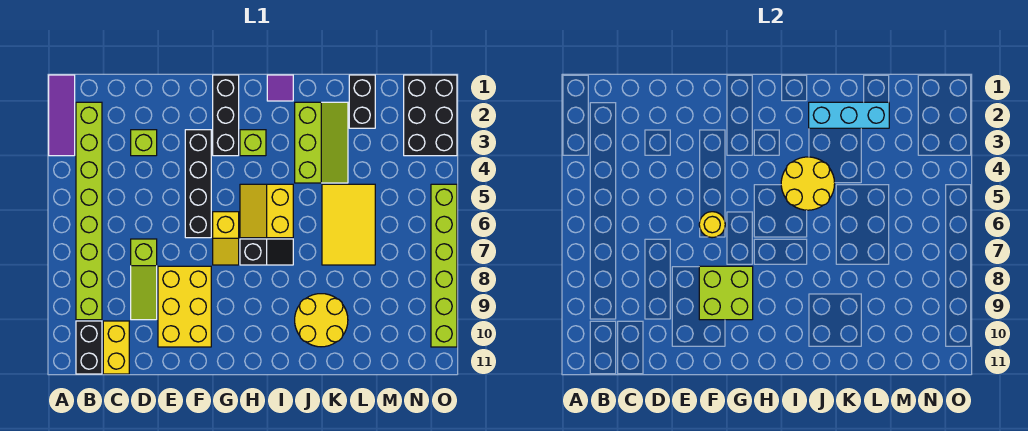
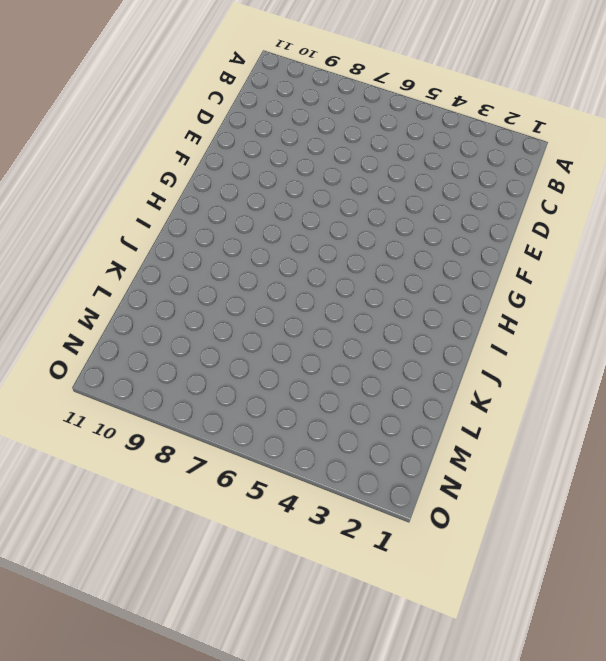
none -> purple tile A1:A3 level 1
none -> lime brick B2:B9 level 1
none -> black brick B10:B11 level 1

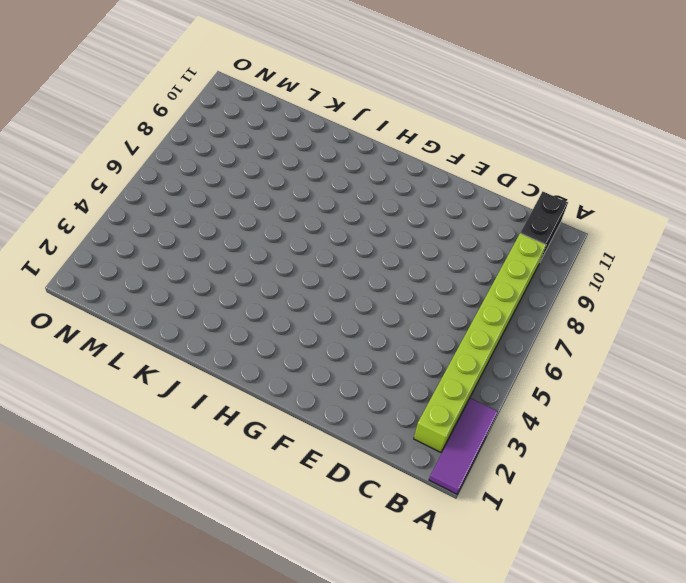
none -> yellow brick C10:C11 level 1
none -> lime brick D3 level 1
none -> lime slope D7:D9 level 1 top 7

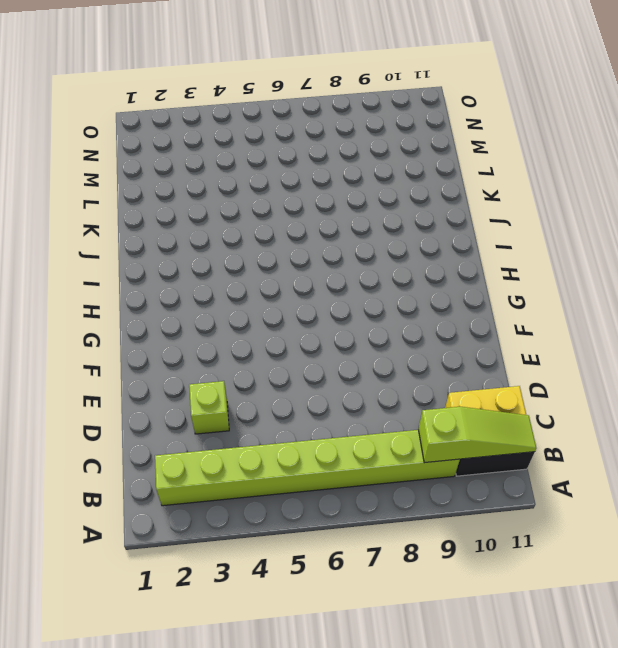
lime slope B9:B11 level 2 top 9 -> lime slope D7:D9 level 1 top 7
none -> purple tile A1:A3 level 1
none -> yellow brick E8:F10 level 1
none -> black brick F3:F6 level 1

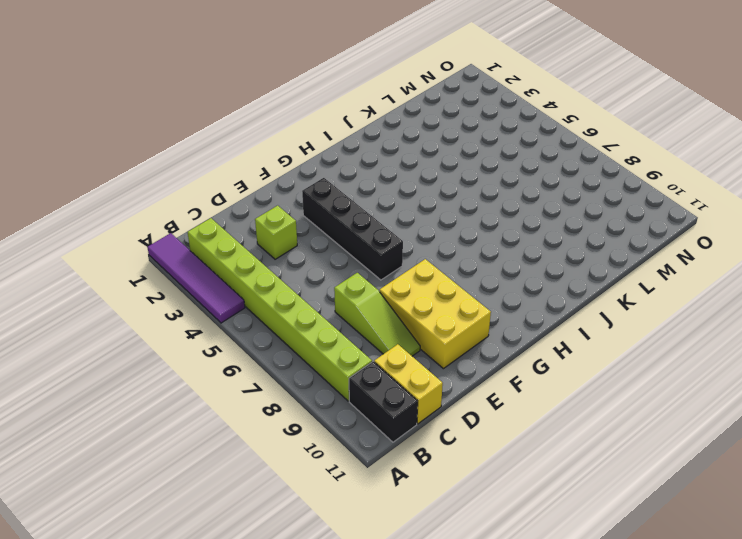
purple tile A1:A4 level 1 -> purple tile A1:A3 level 1
none -> black brick G1:G3 level 1
none -> yellow slope G6:G7 level 1 top 6
none -> lime brick H3 level 1

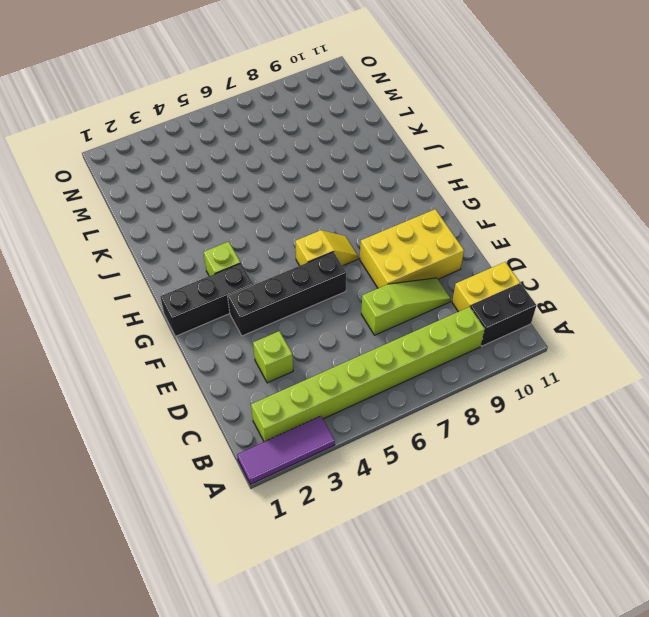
none -> yellow slope H5:I6 level 1 top I
none -> black slope H7:I7 level 1 top H
none -> purple tile I1 level 1

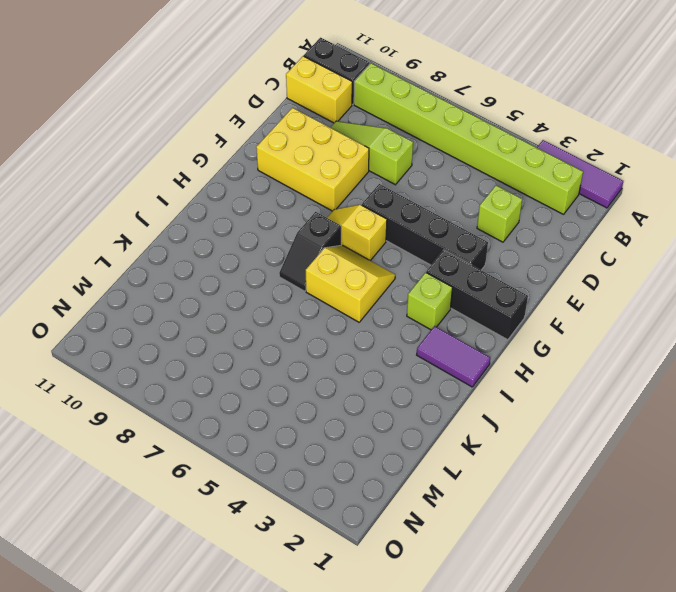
purple tile I1:I2 level 1 -> purple tile I1 level 1
none -> lime slope J2:K4 level 1 top J
none -> yellow round brick J9:K10 level 1
none -> yellow tile K5:L7 level 1

